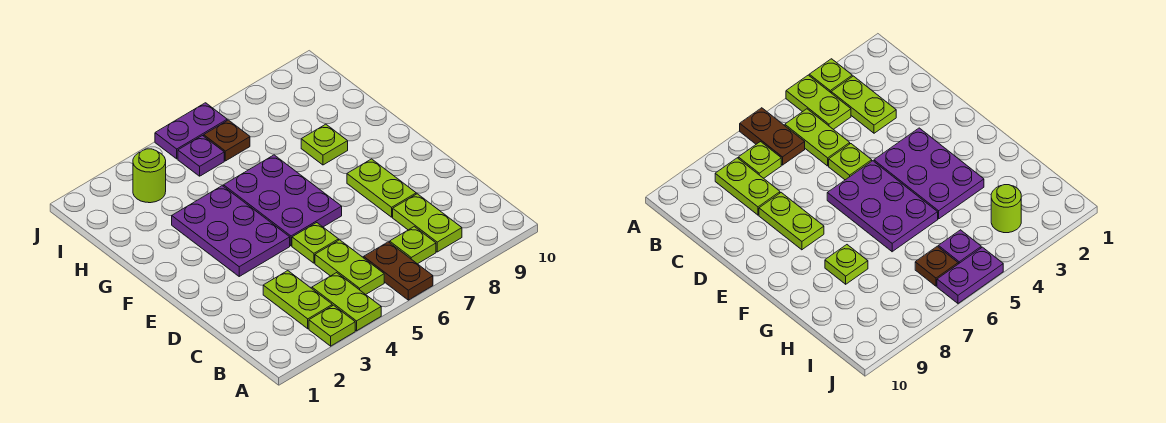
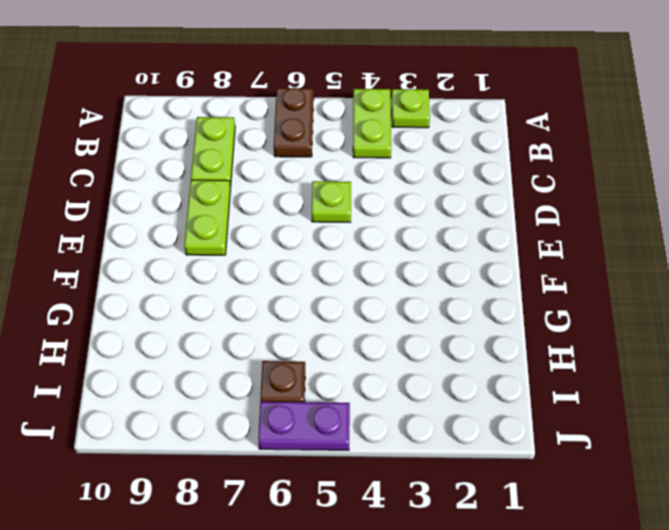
none -> lime plate B3:C3 level 1
none -> lime plate B5:C5 level 1
none -> lime plate B7 level 1

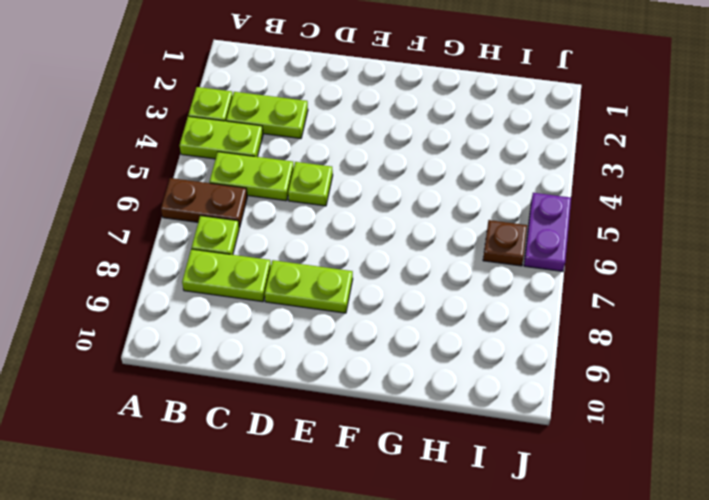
none -> purple plate E3:G4 level 1
none -> purple plate E5:G6 level 1
none -> lime plate G8 level 1

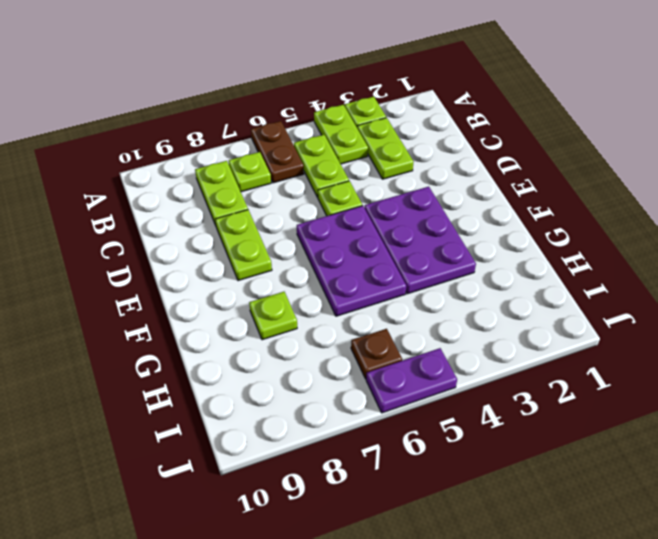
none -> lime round brick I3 level 1
none -> purple plate I5 level 1

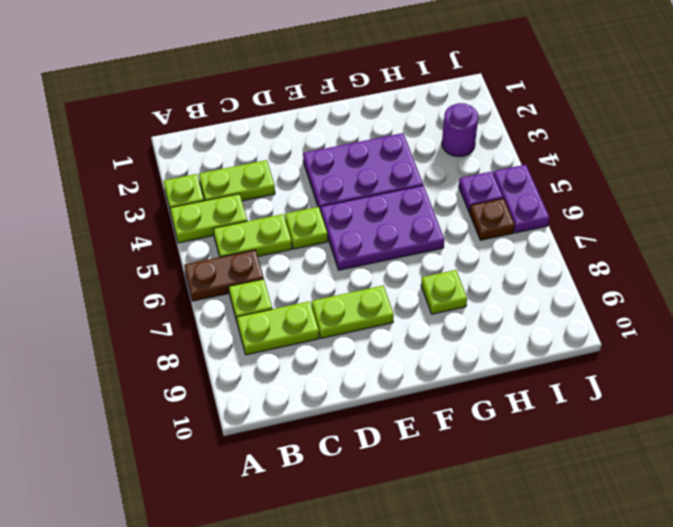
purple round brick I3 level 1 -> lime round brick I3 level 1

